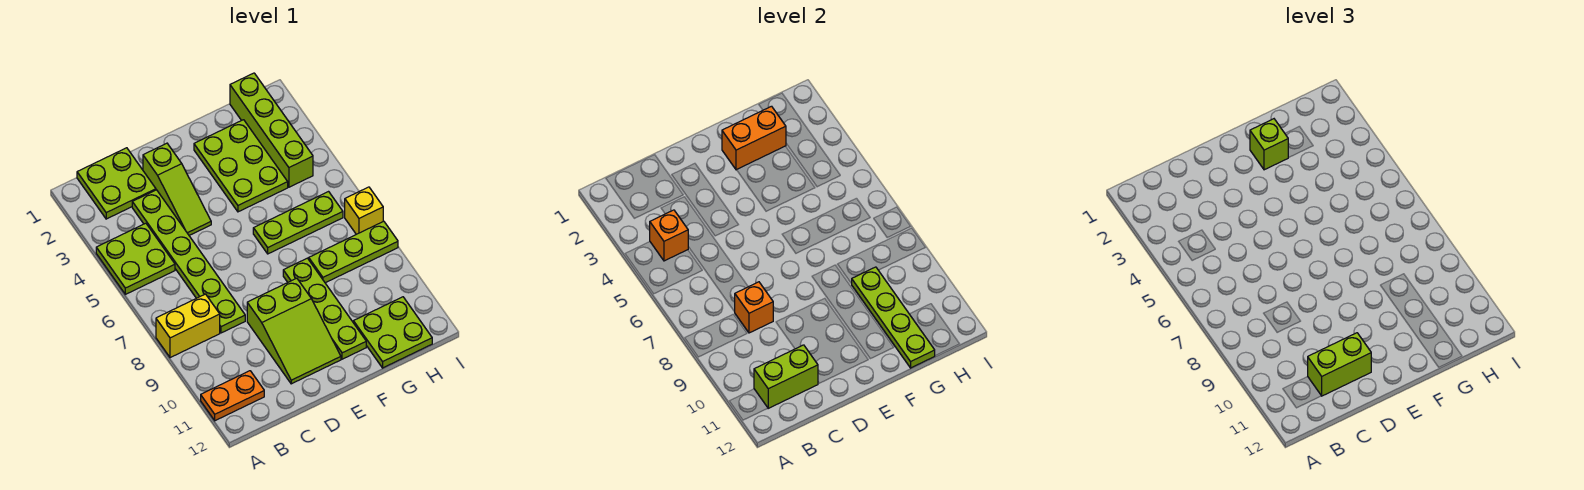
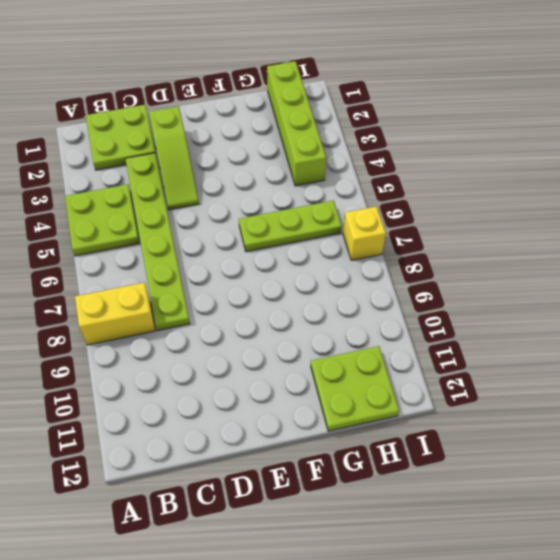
none -> orange plate A11:B11 level 1
none -> lime slope D9:E11 level 1 top 9
none -> lime plate F2:G4 level 1

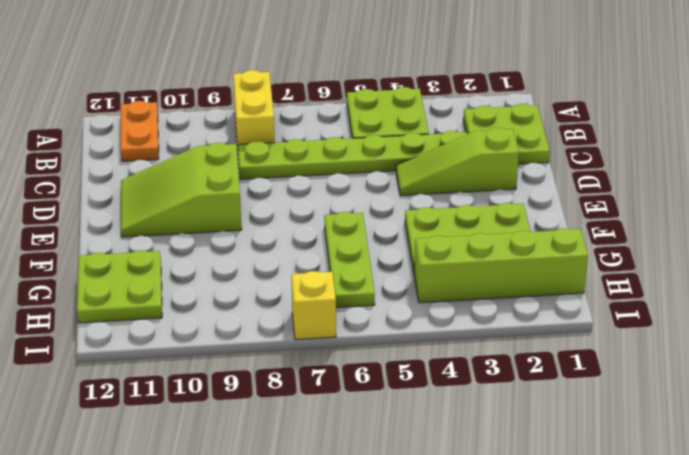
none -> lime plate F8:F11 level 1
none -> lime plate G8:I8 level 1
none -> orange brick B4 level 2

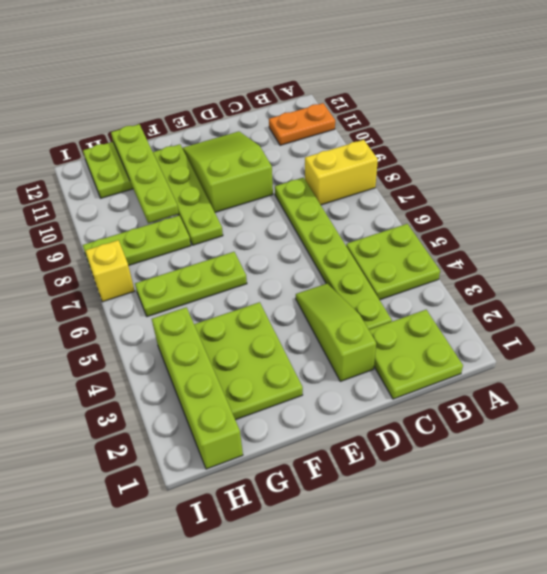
none -> orange brick B4 level 2
none -> lime brick B11:C11 level 2
none -> orange brick C8 level 2

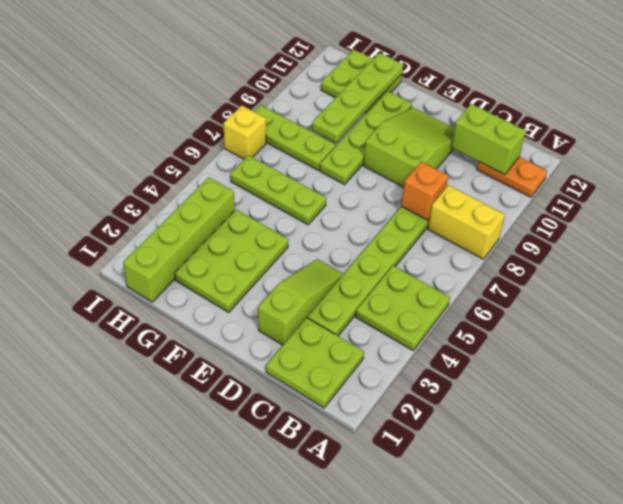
none -> orange brick B4 level 2
none -> orange brick F2:G2 level 2
none -> lime brick C11:D11 level 3

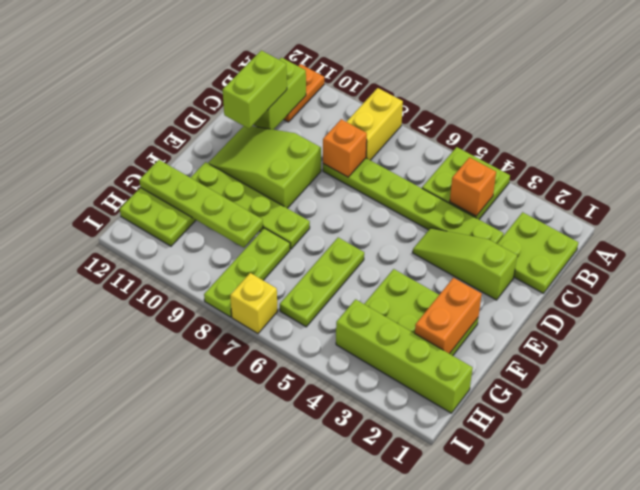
none -> lime brick F2 level 3

